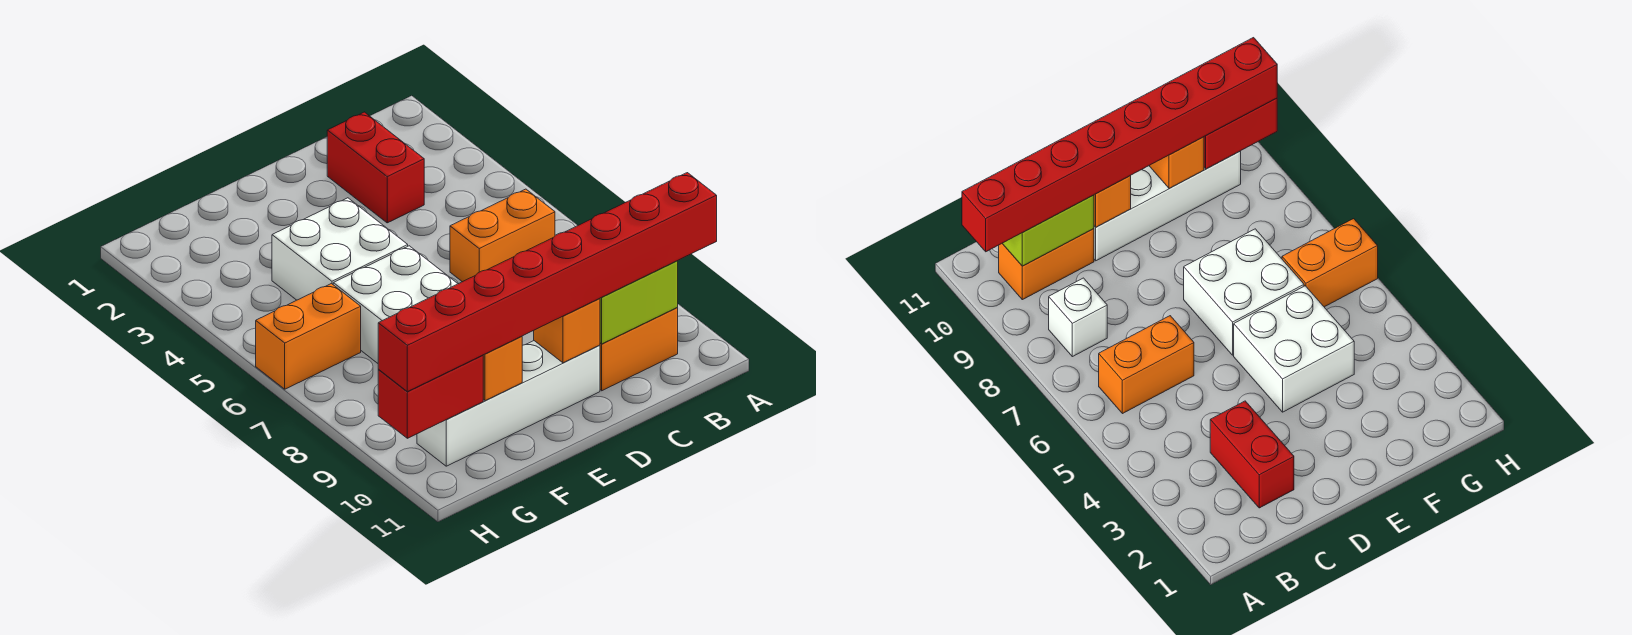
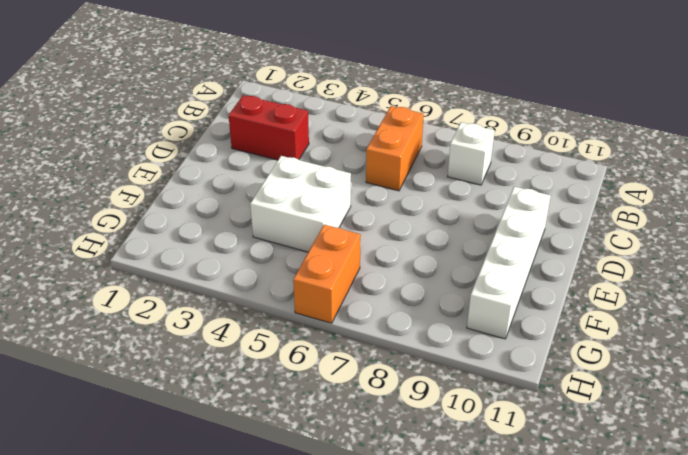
none -> orange brick B10:C10 level 1
none -> white brick E6:F7 level 1
none -> lime brick B10:C10 level 2

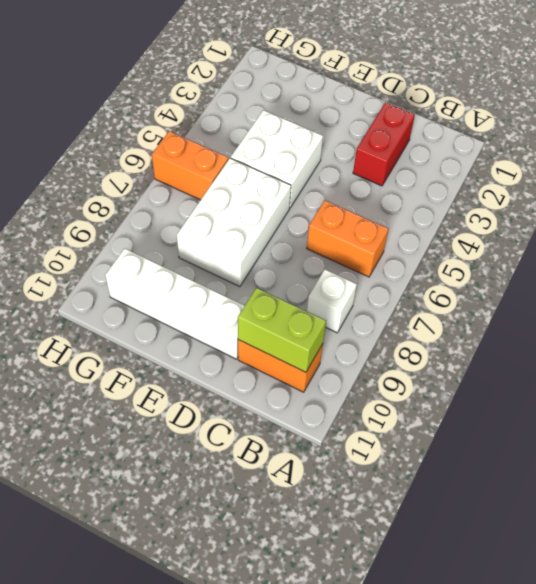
white brick E6:F8 level 1 -> white brick E6:F7 level 1
none -> orange brick D10 level 2
none -> orange brick F10 level 2
none -> red brick G10:H10 level 2

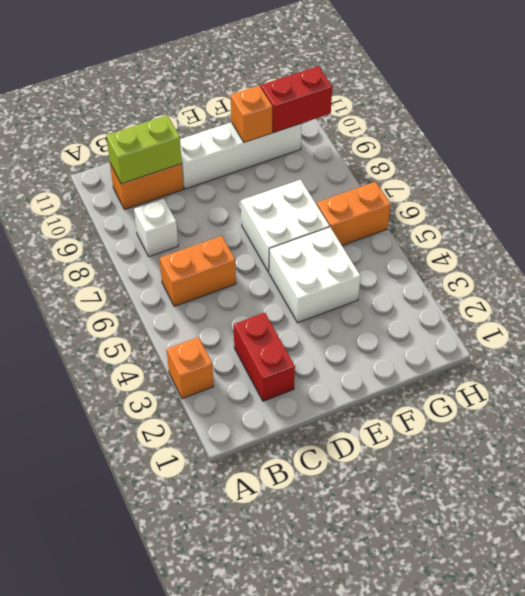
orange brick A3 level 1 -> orange brick D10 level 2
none -> red brick A10:H10 level 3

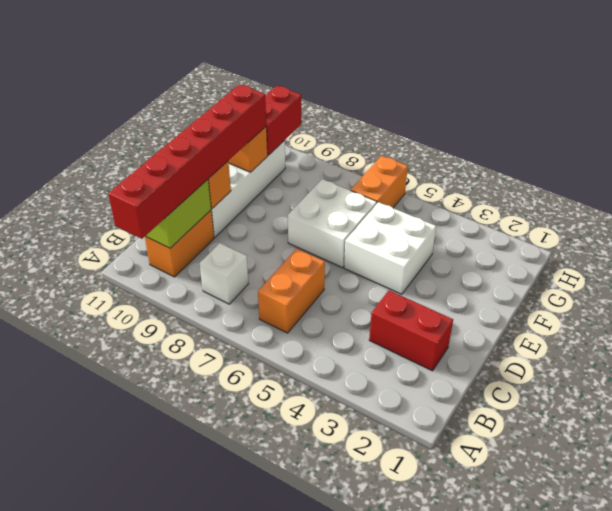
red brick A10:F10 level 3 -> red brick A10:H10 level 3

